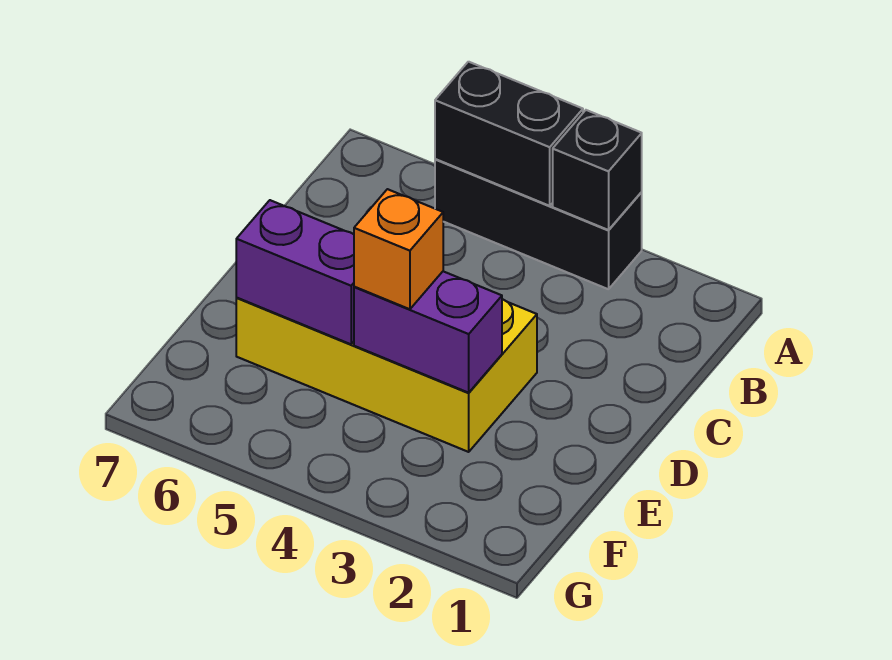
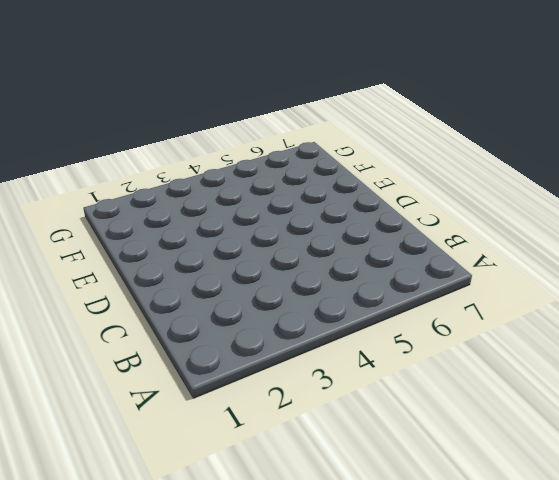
none -> black brick A3:A5 level 1
none -> yellow brick D3:E6 level 1

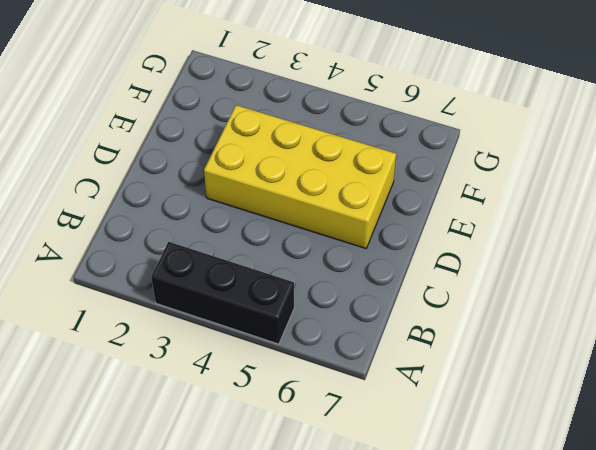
none -> black brick A3 level 2
none -> black brick A4:A5 level 2

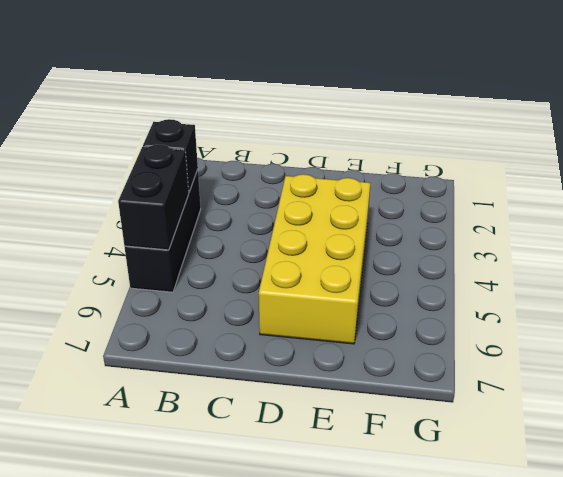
none -> purple brick E3:E4 level 2
none -> purple brick E5:E6 level 2

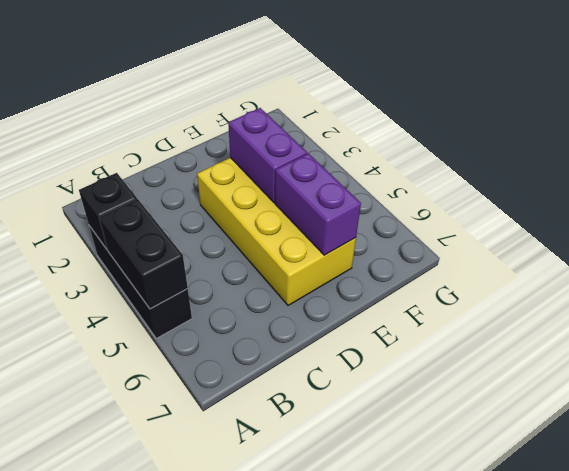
none -> orange brick E4 level 3

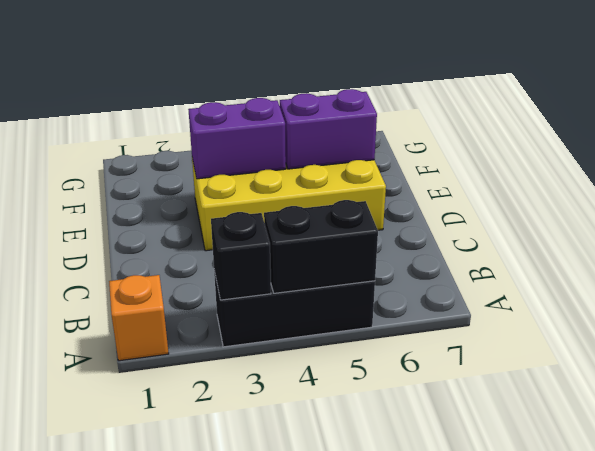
orange brick A1 level 1 -> orange brick E4 level 3

